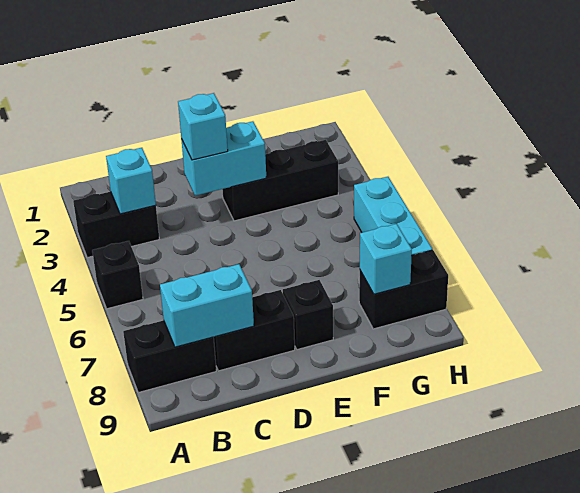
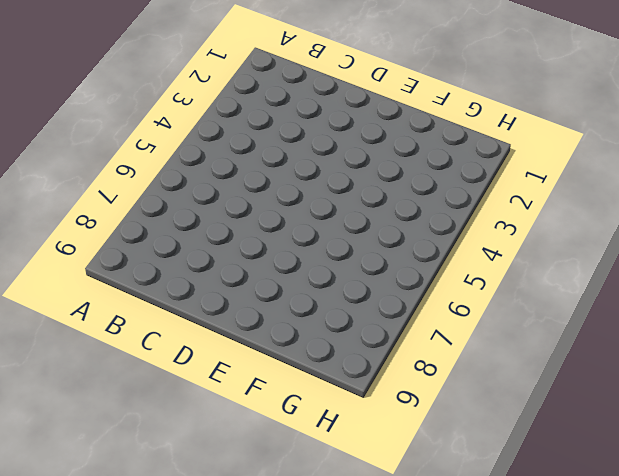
none -> black brick A3:B3 level 1
none -> black brick A5 level 1
none -> black brick A8:B8 level 1

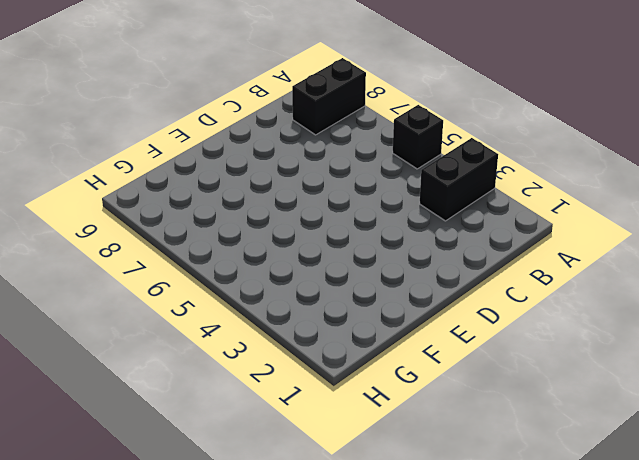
none -> black brick C8:D8 level 1
none -> black brick E3:G3 level 1
none -> black brick E8 level 1

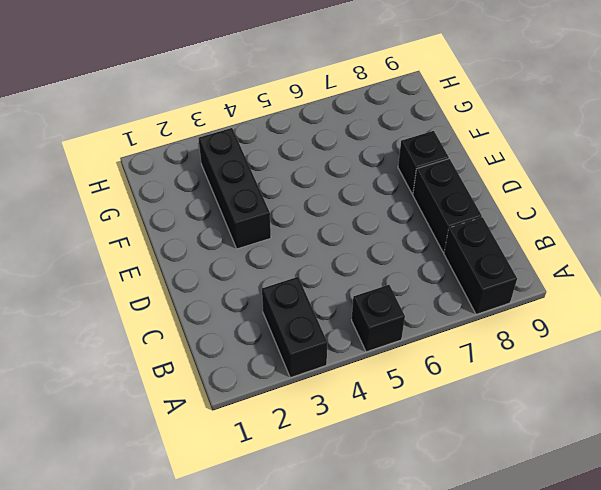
none -> black brick G8:H8 level 1
none -> cyan brick H5:H7 level 1
none -> cyan brick B3 level 2

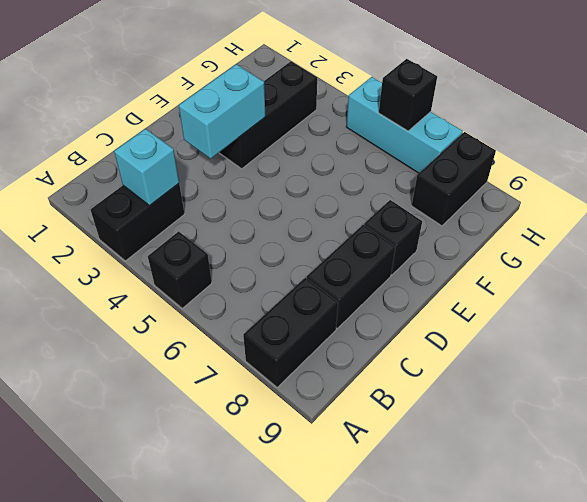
black brick H6 level 2 -> none
none -> cyan brick B8:C8 level 2
none -> cyan brick G8 level 2
none -> cyan brick D3 level 3

